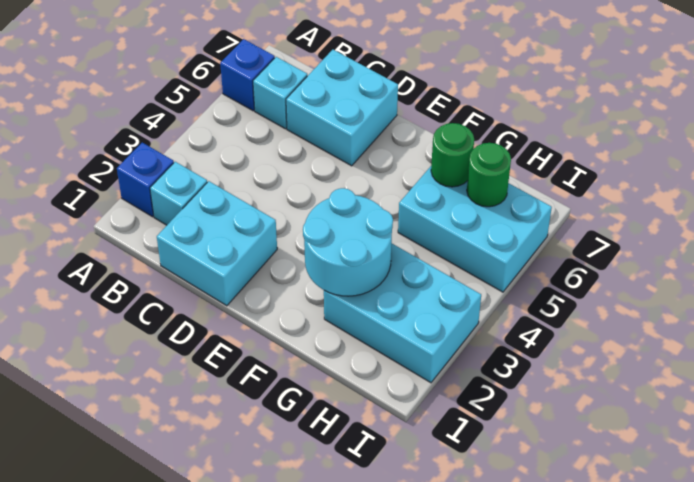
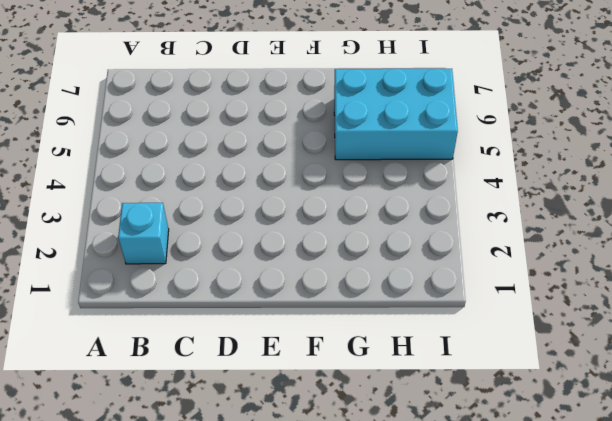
none -> blue brick A2 level 1
none -> blue brick A6 level 1

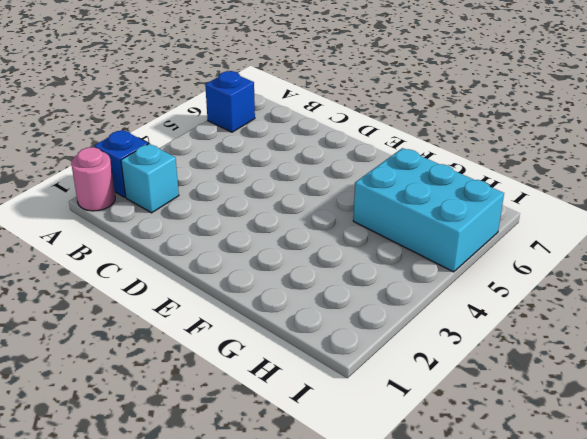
pink round brick A1 level 1 -> none
none -> cyan brick B6 level 1
none -> cyan brick C1:D2 level 1

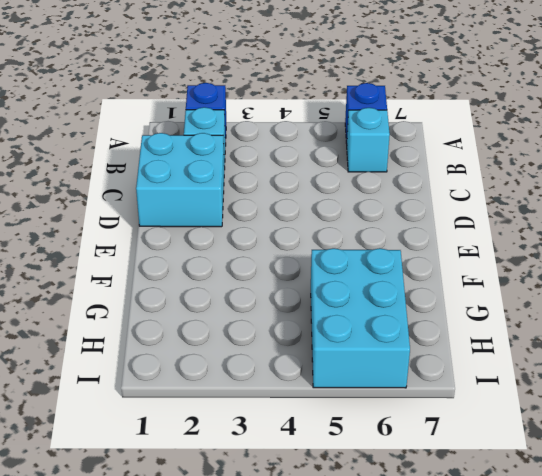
none -> cyan brick C6:D7 level 1
none -> cyan brick G2:I3 level 1

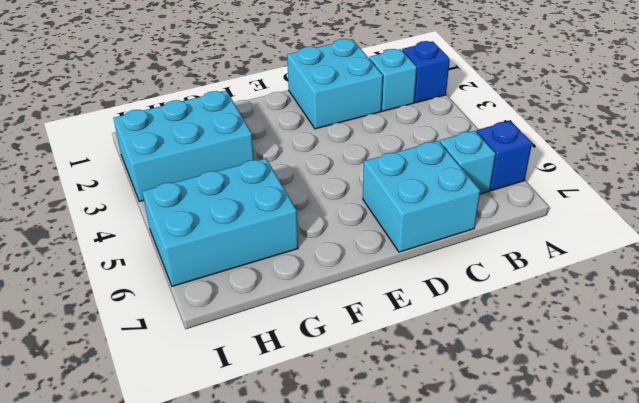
none -> cyan round brick F2:G3 level 2
none -> green round brick G6 level 2

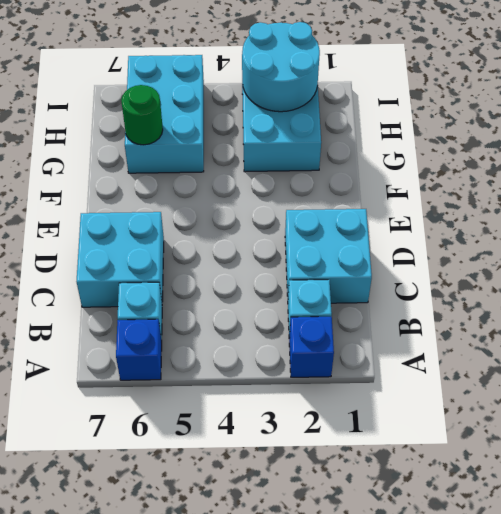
cyan round brick H2:I3 level 2 -> cyan round brick F2:G3 level 2
none -> green round brick H6 level 2

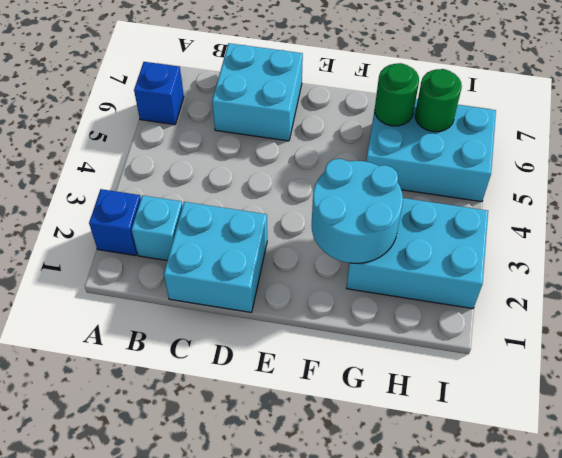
none -> cyan brick B6 level 1

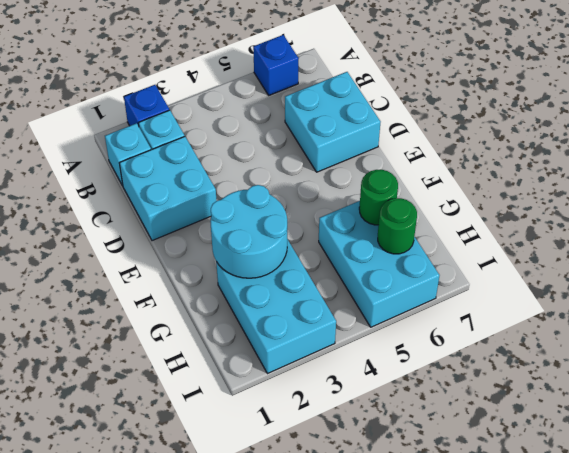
cyan brick B1 level 1 -> cyan brick B6 level 1

